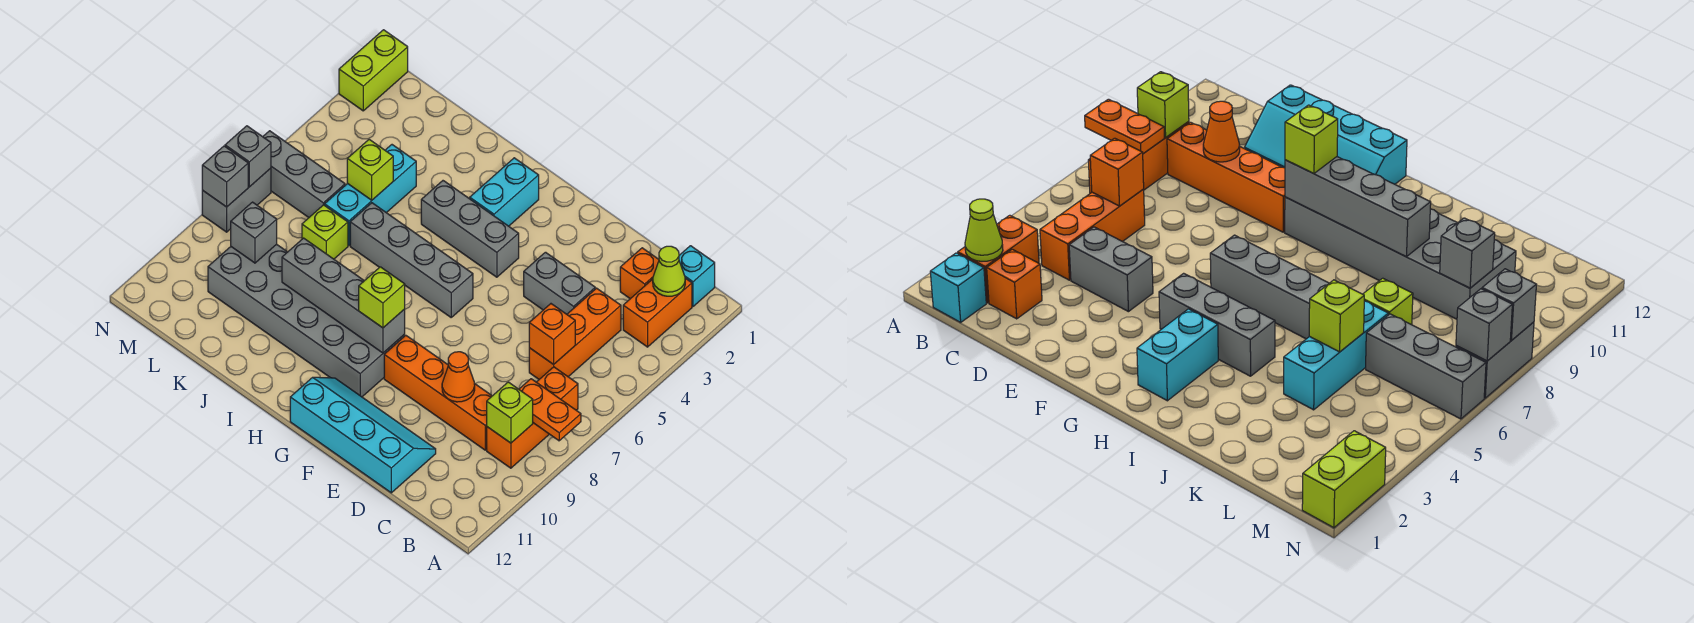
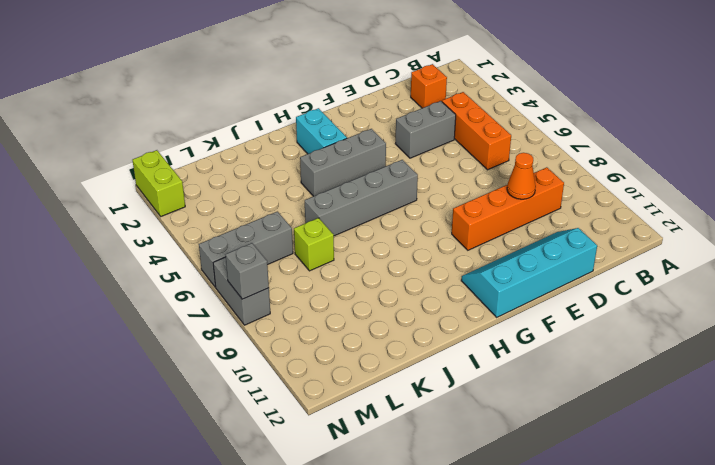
none -> cyan brick B1 level 1
none -> orange brick B2:B3 level 1
none -> orange brick B7:B9 level 1

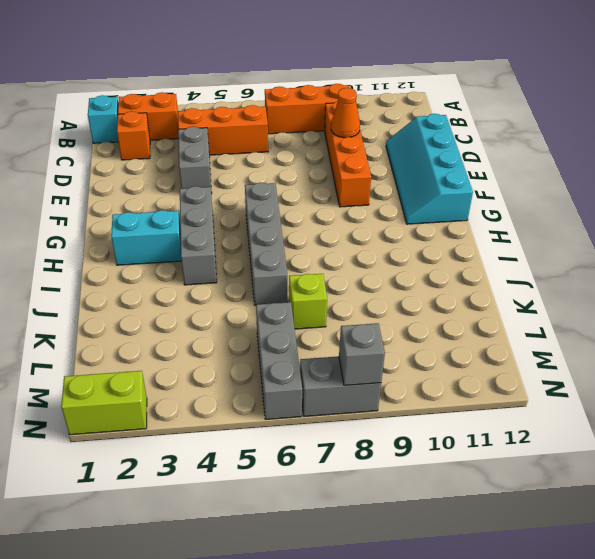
none -> grey brick G9:L10 level 1
none -> cyan brick K4:K6 level 1
none -> orange plate A8:B8 level 2

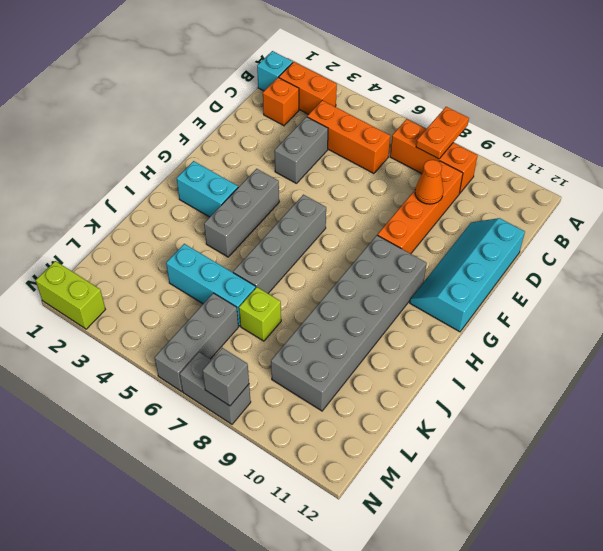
none -> lime cone B2 level 2
none -> lime brick B9 level 2
none -> orange brick C6 level 2

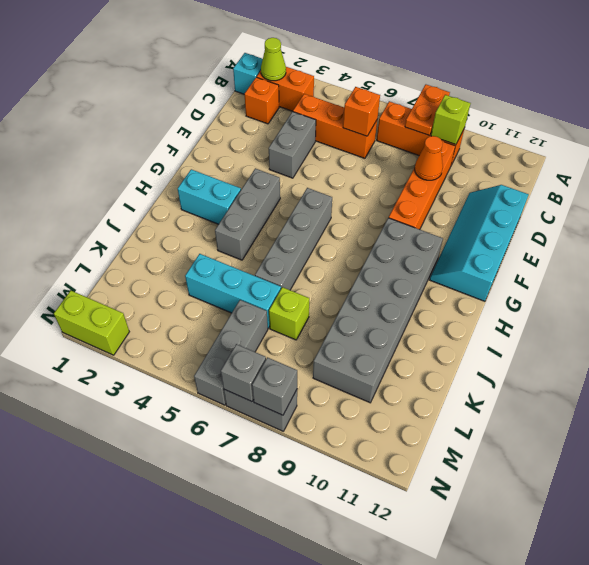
none -> grey brick G9:J9 level 2
none -> lime brick K5 level 2
none -> grey brick L9 level 2

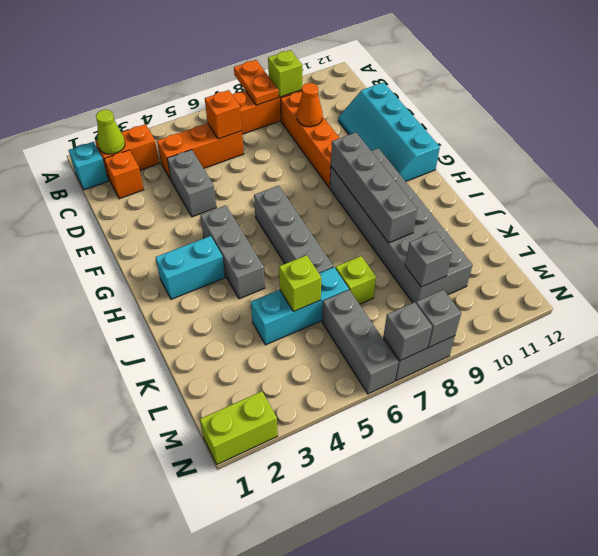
none -> lime brick G9 level 3

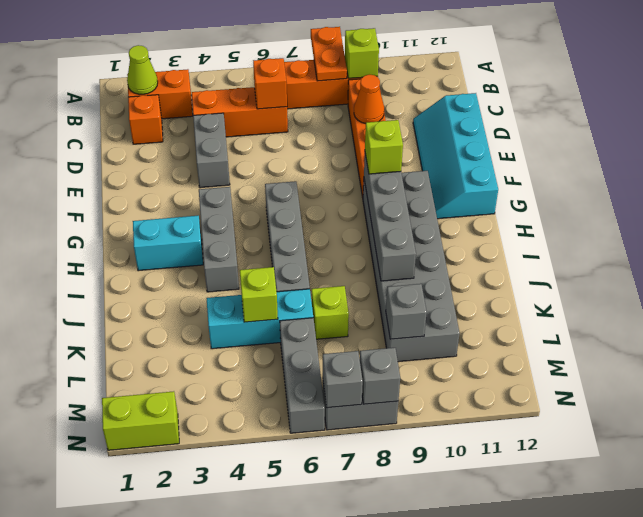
none -> cyan brick B1 level 1

